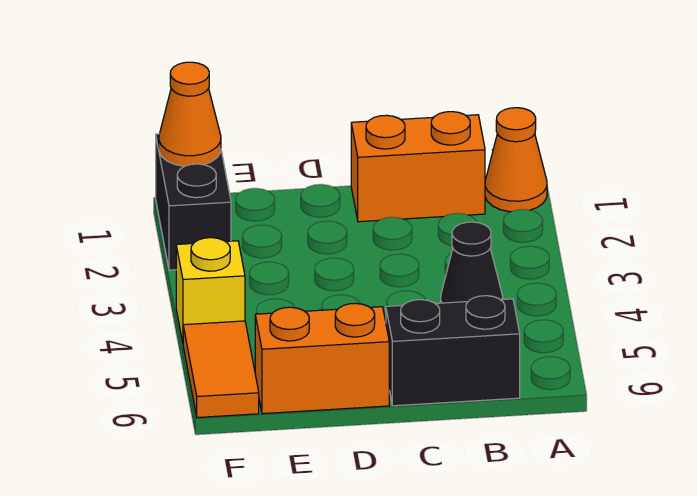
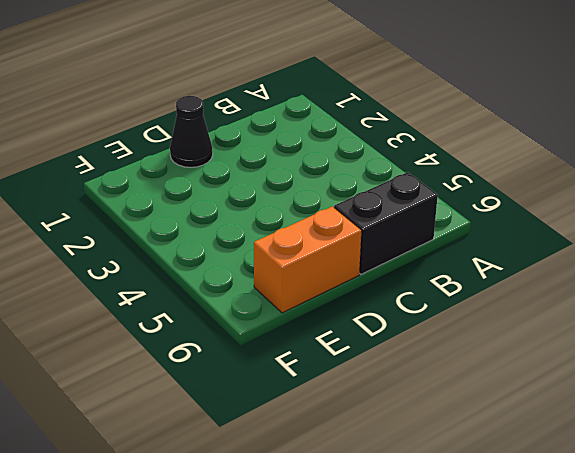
black cone D1 level 1 -> black cone B4 level 1
none -> orange cone A1 level 1
none -> orange brick B1:C1 level 1

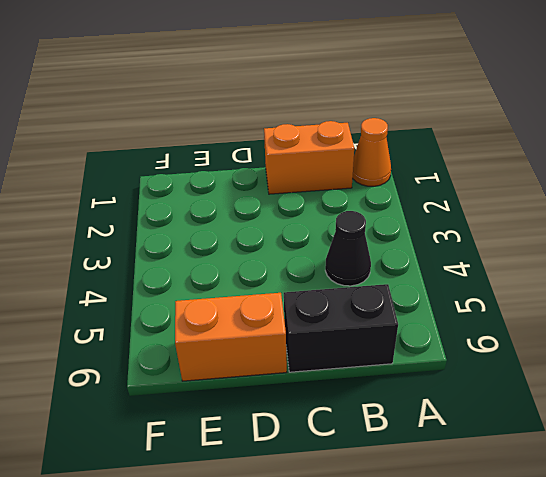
none -> black brick F1:F2 level 1
none -> yellow brick F4 level 1

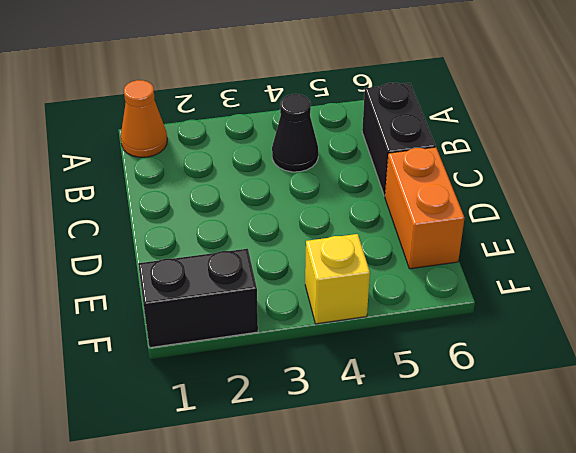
none -> orange brick B1:C1 level 1
none -> orange tile F5:F6 level 1

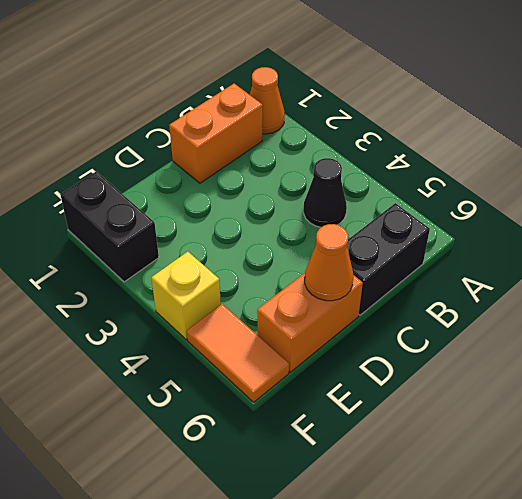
orange cone D6 level 2 -> orange cone F1 level 2

